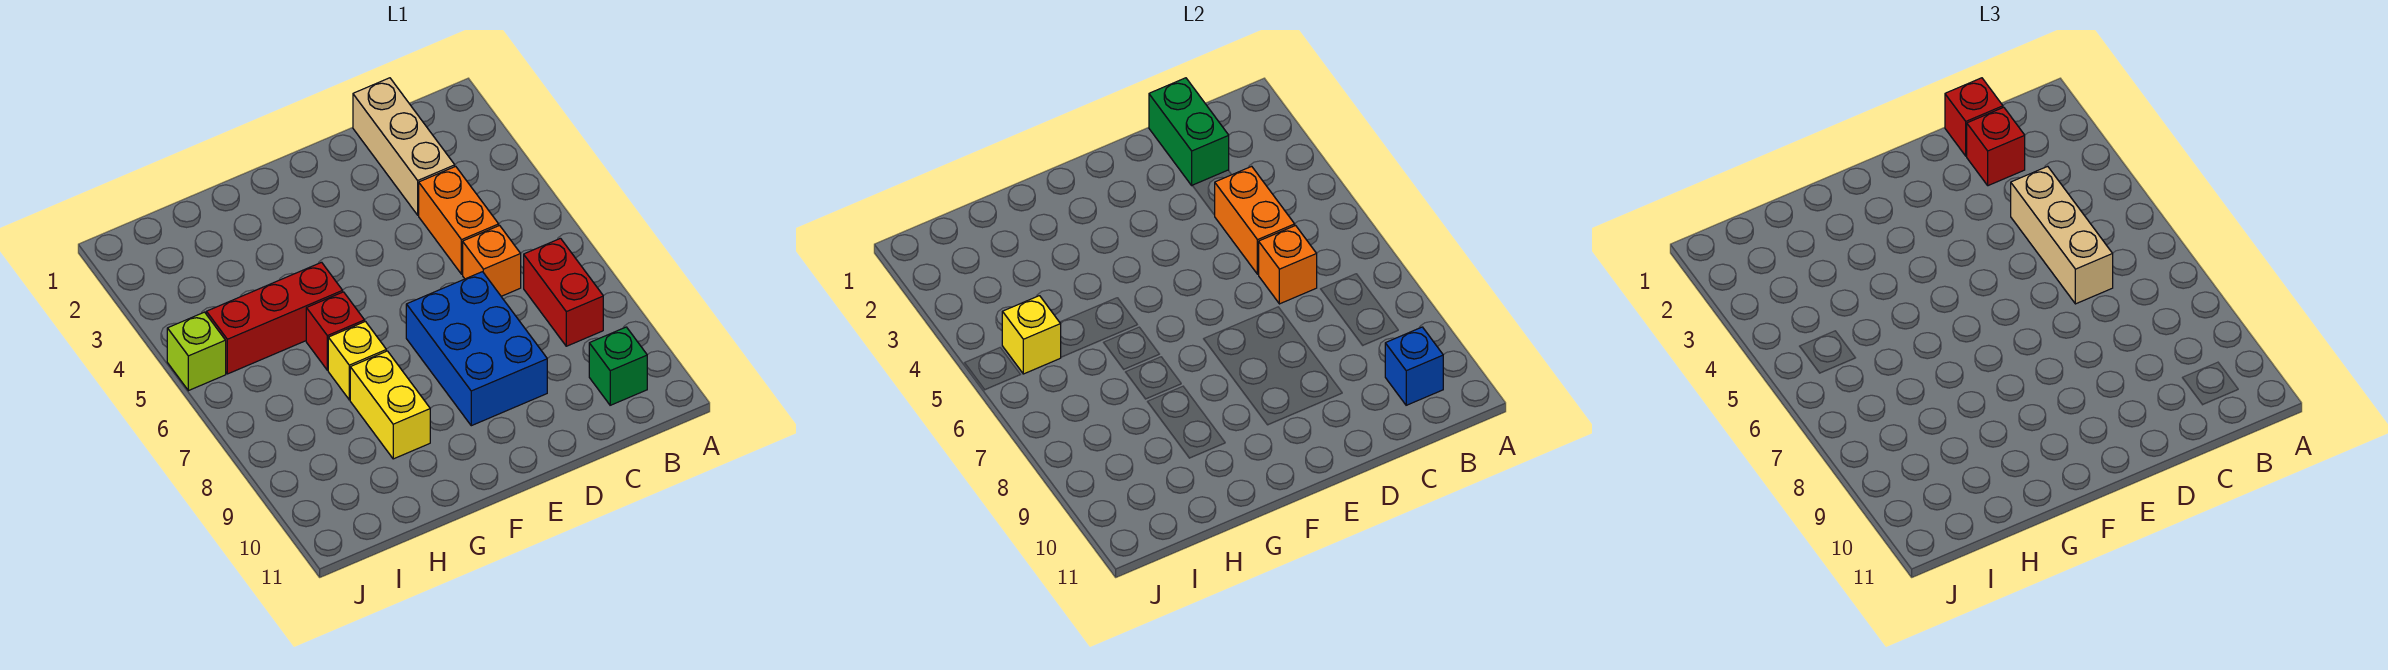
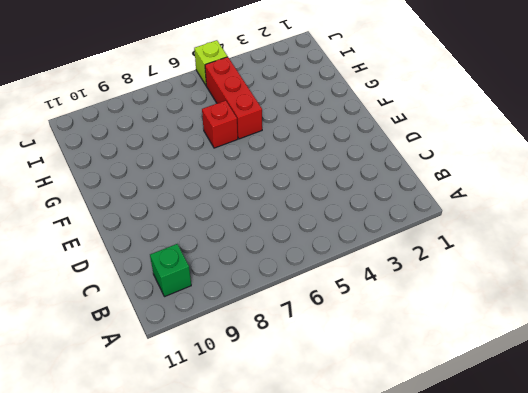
none -> red brick B7:B8 level 1
none -> tan brick C1:C3 level 1
none -> orange brick C4:C5 level 1

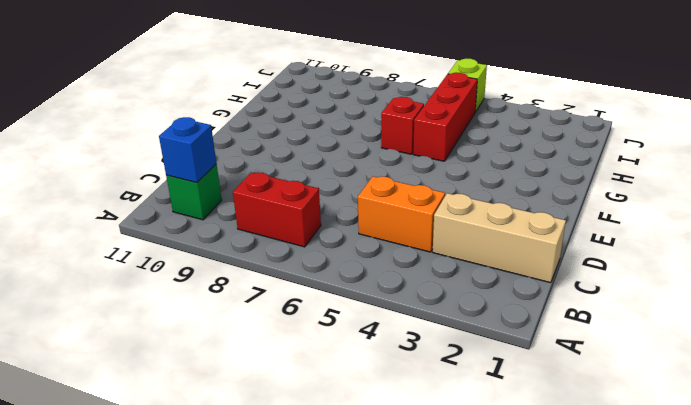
none -> orange brick C6 level 1
none -> blue brick D7:E9 level 1
none -> yellow brick G7 level 1

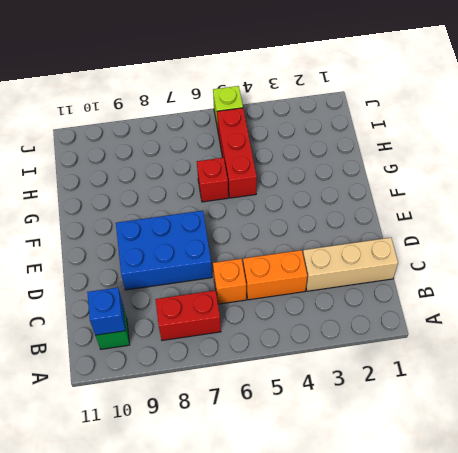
none -> yellow brick G7 level 1
none -> yellow brick G8:G9 level 1
none -> green brick C1:C2 level 2

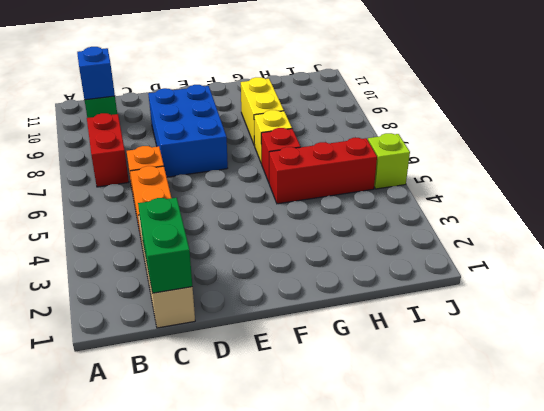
none -> orange brick C4:C5 level 2
none -> orange brick C6 level 2
none -> yellow brick I5 level 2

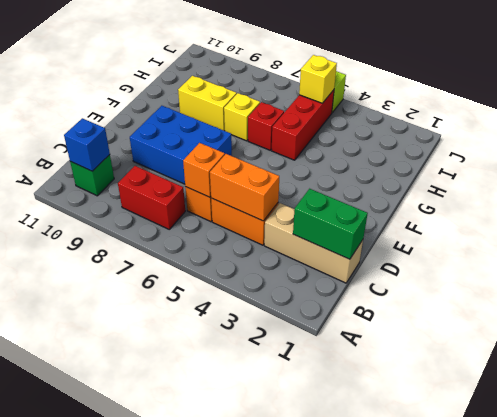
none -> red brick C1 level 3
none -> red brick C2 level 3
none -> tan brick C4:C6 level 3

